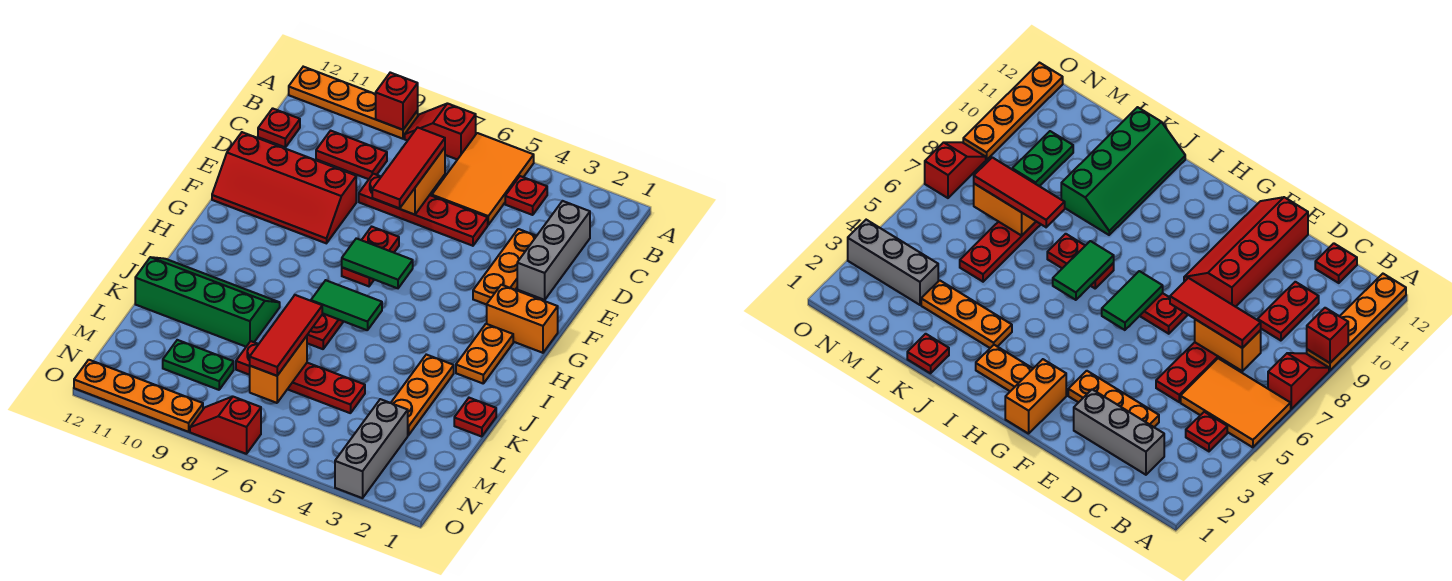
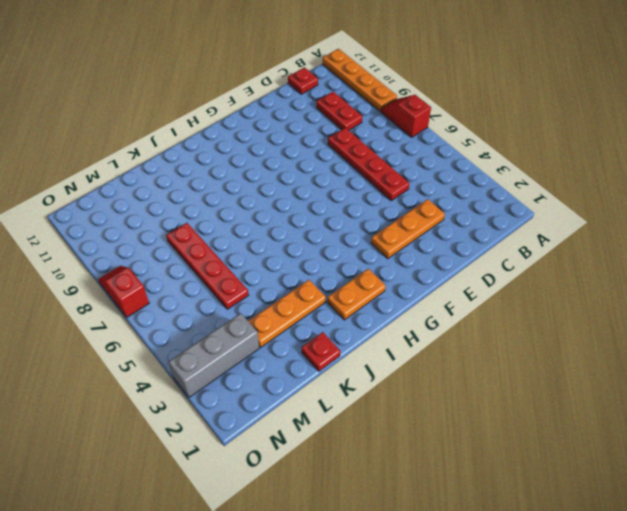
none -> orange tile A5:C6 level 1
none -> red plate B4 level 1
none -> grey brick C2:E2 level 1

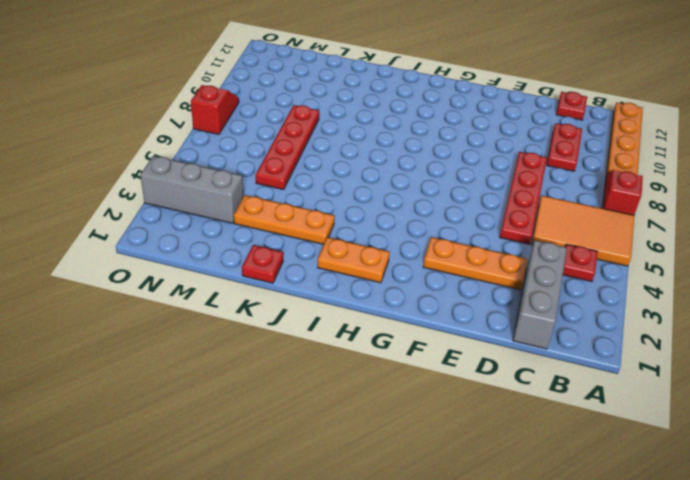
grey brick C1:C3 level 1 -> grey brick C2:E2 level 1
none -> red slope E9:F12 level 1 top E
none -> red plate F7:G7 level 1
none -> orange brick G1:G2 level 1

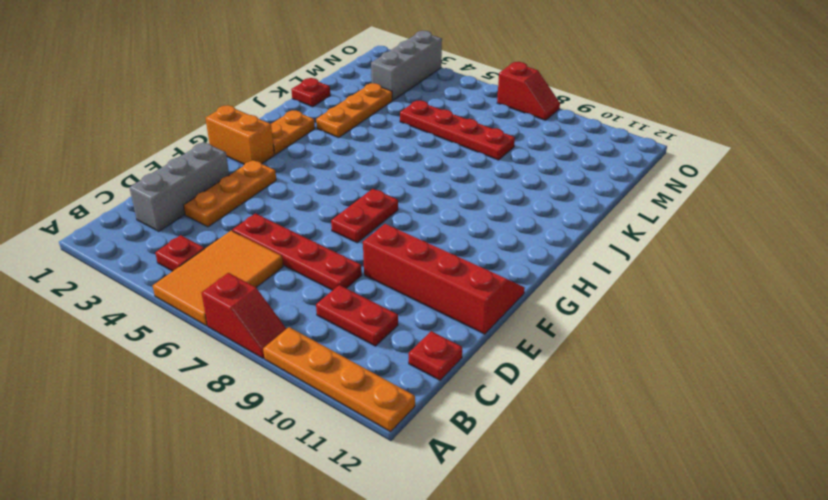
none -> red plate I7:J7 level 1
none -> green slope J9:K12 level 1 top K
none -> green plate M9:M10 level 1

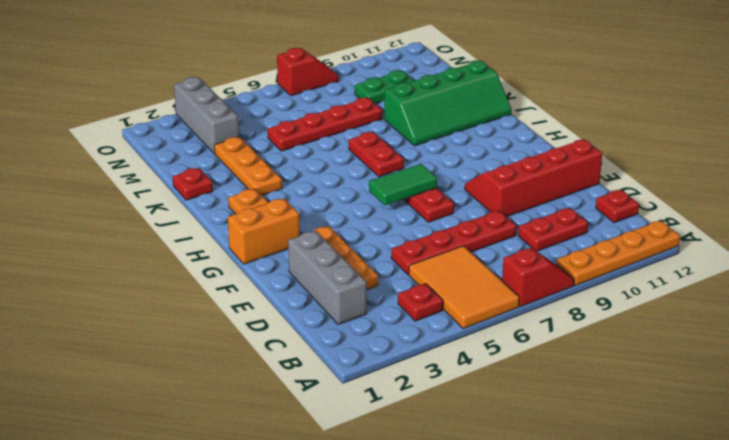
none -> orange plate O9:O12 level 1
none -> red brick A9 level 2
none -> orange brick C7:D7 level 2

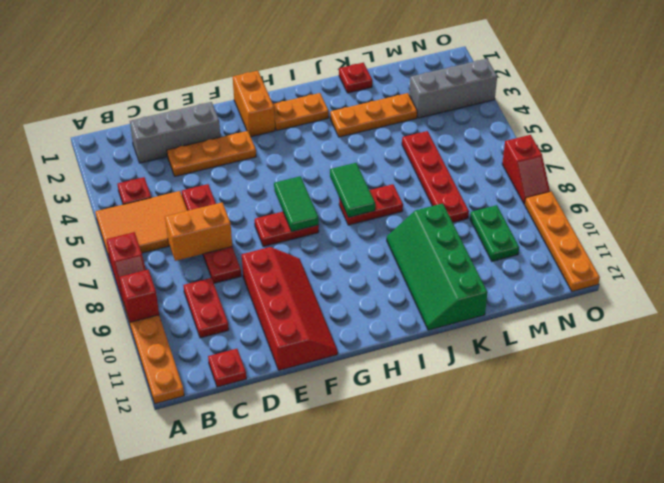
none -> orange brick L7:M7 level 2
none -> red tile C7:E7 level 3
none -> red tile K7:M7 level 3

